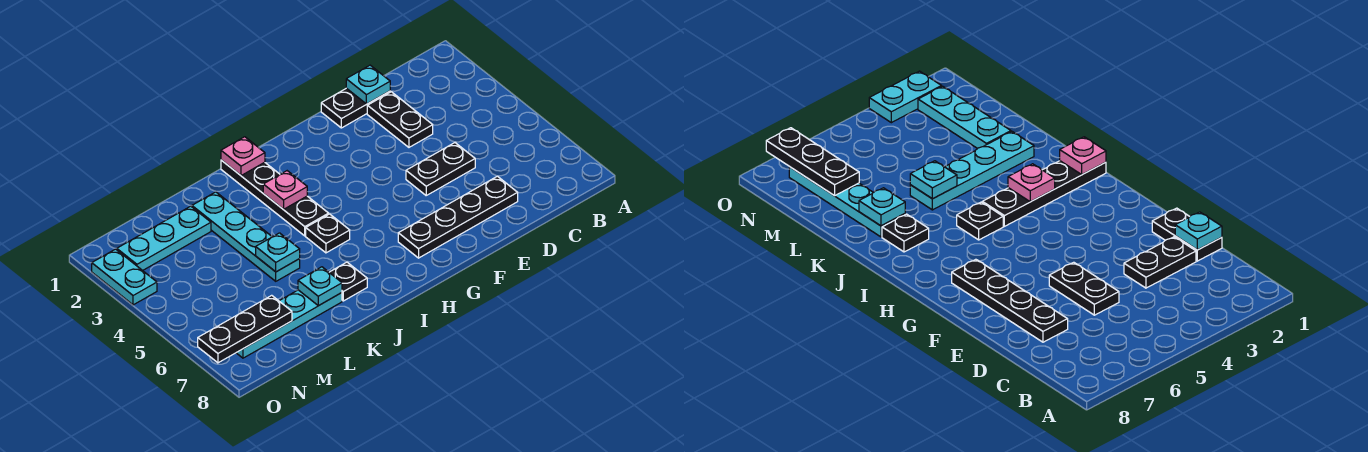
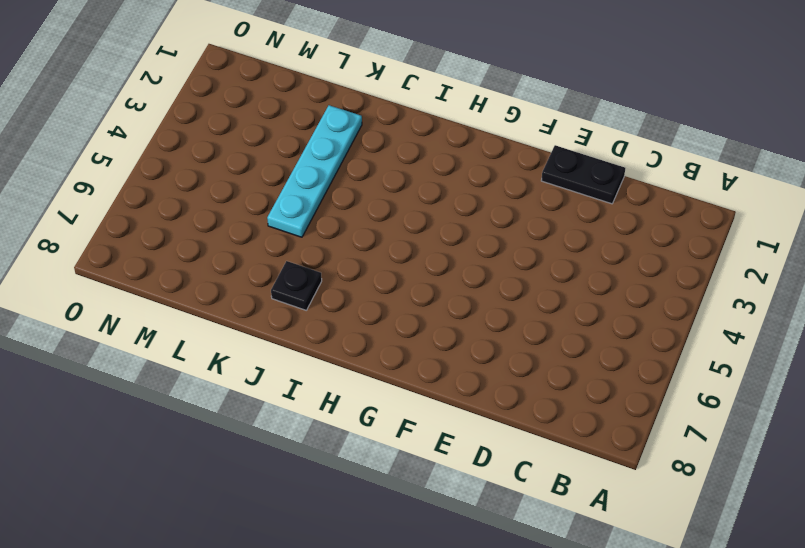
none -> black plate D2:D3 level 1
none -> black plate D5:E5 level 1
none -> black plate D7:G7 level 1

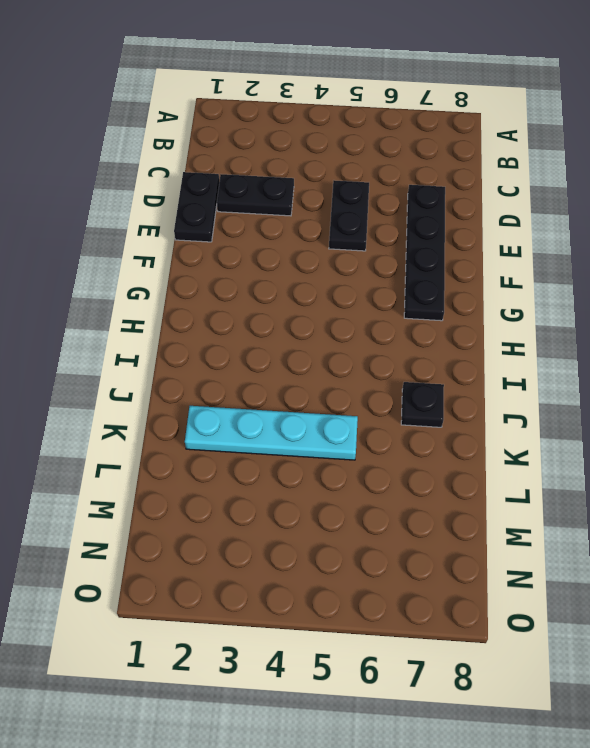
none -> black plate I1:I4 level 1
none -> black plate I5 level 1
none -> cyan plate K7:N7 level 1

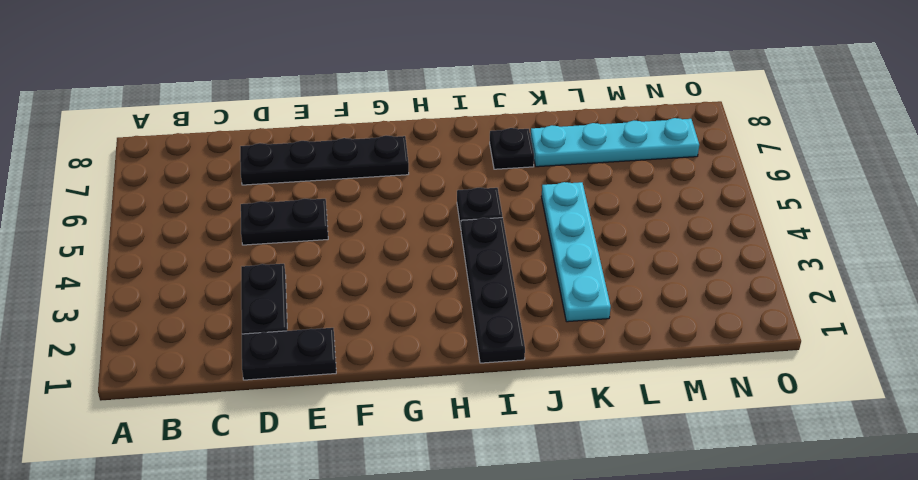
none -> cyan plate L2:N2 level 1
none -> cyan plate O2:O3 level 1
none -> cyan plate D1 level 2

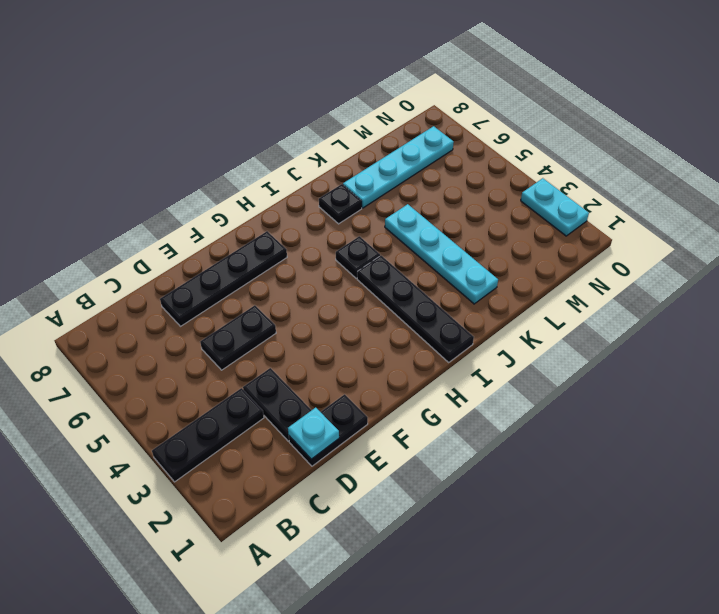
black plate A3:C3 level 1 -> black plate M7:O7 level 2
none -> cyan plate L2:N2 level 1
none -> pink plate I1 level 2
none -> pink plate I3 level 2

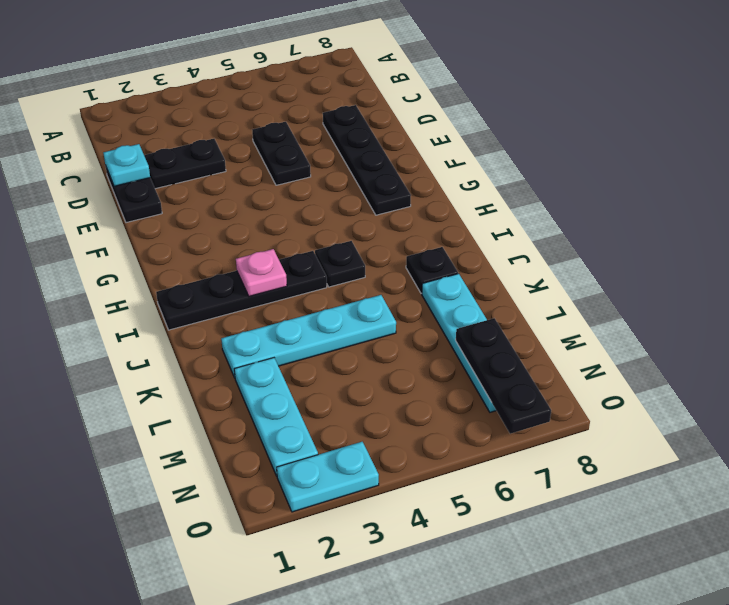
none -> pink plate I1 level 2
none -> cyan plate K5 level 2
none -> cyan plate K7 level 2

